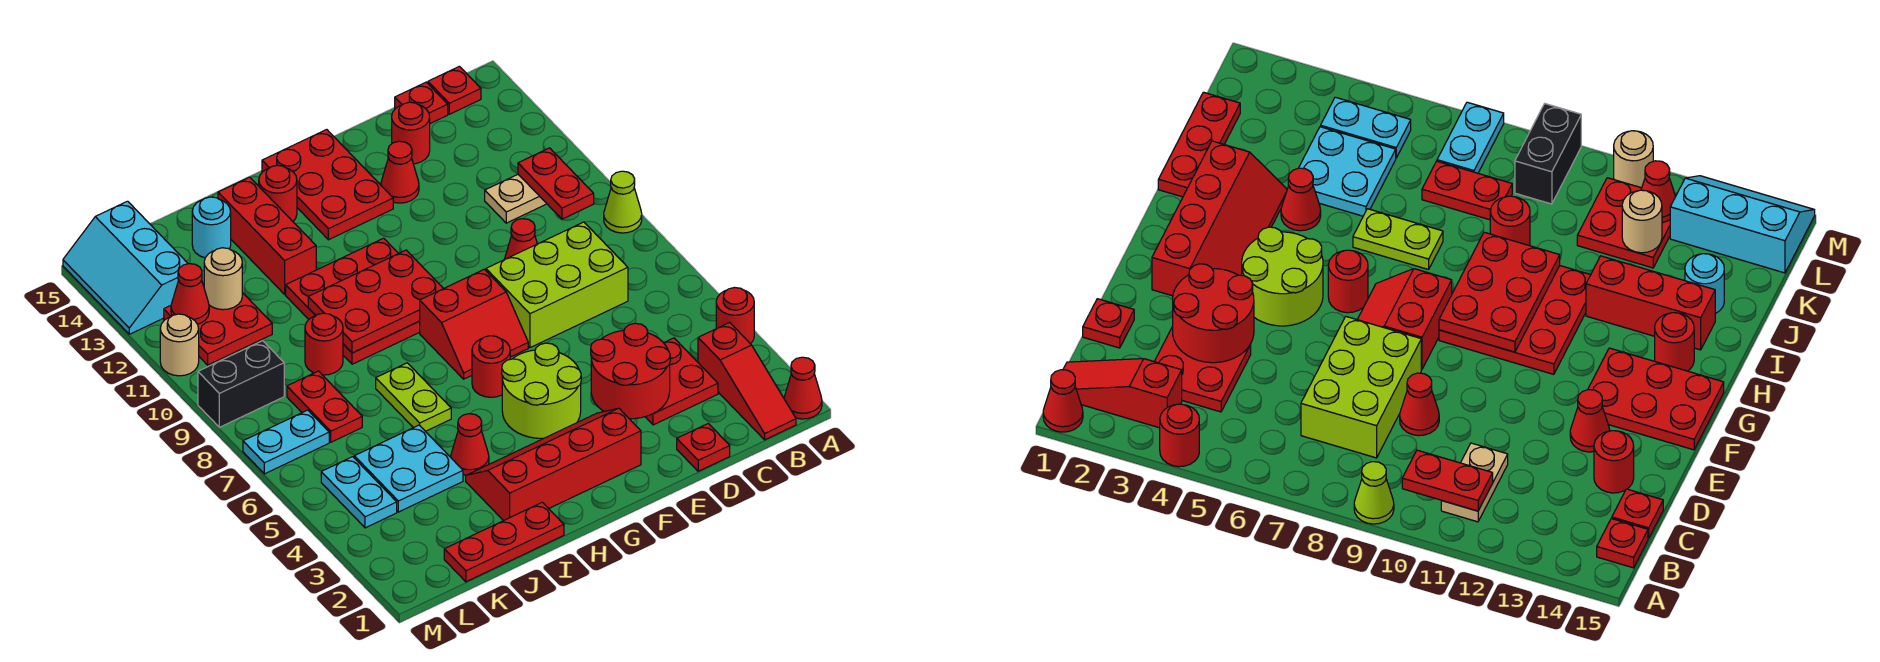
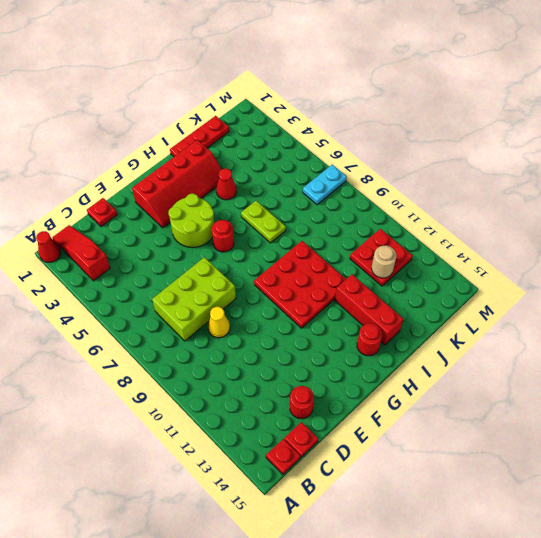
yellow cone D9 level 1 -> red cone D9 level 1
none -> red round brick A4 level 1
none -> lime cone A9 level 1
none -> tan plate B11:C11 level 1
none -> red plate C3:D4 level 1

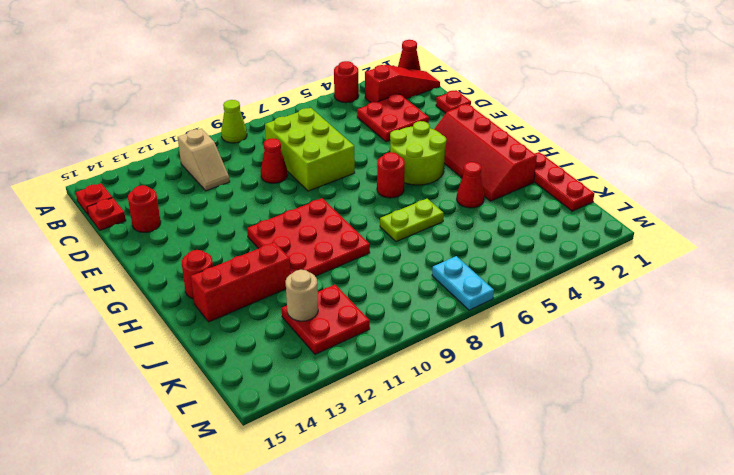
tan slope B11:C11 level 1 top B -> tan plate B11:C11 level 1
none -> red cone E13 level 1
none -> red slope F7:G8 level 1 top 8
none -> red plate F13:G15 level 1
none -> cyan plate J4:K5 level 1

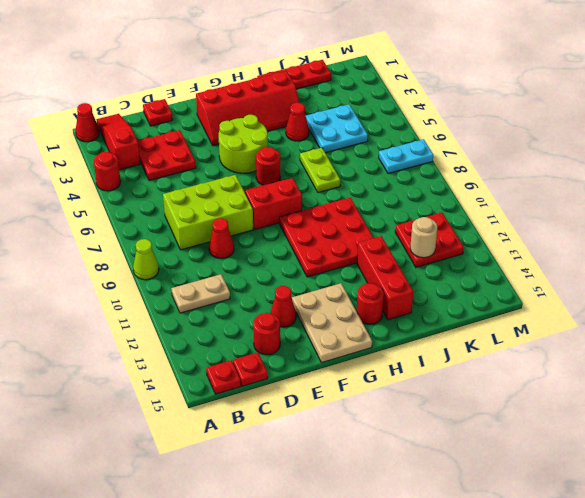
tan plate F13:G15 level 1 -> red plate F13:G15 level 1
none -> red round brick J9 level 1
none -> cyan round brick J14 level 1
none -> red plate K7:K8 level 1
none -> cyan plate L4:L5 level 1

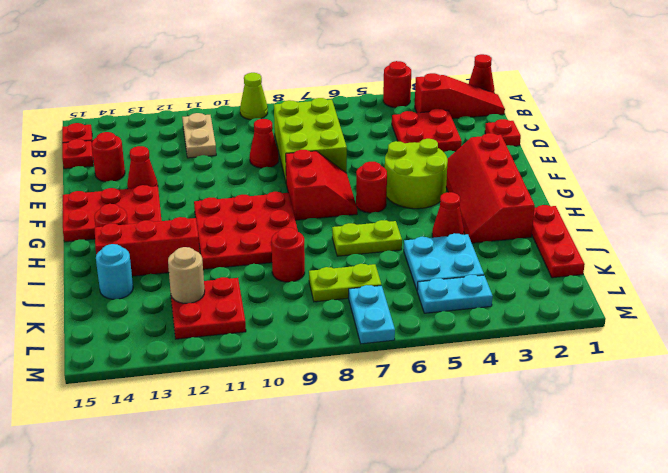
lime plate K7:K8 level 1 -> red plate K7:K8 level 1
none -> black brick L9:M9 level 1
none -> cyan slope L13:M15 level 1 top L
none -> tan round brick M11 level 1
none -> red plate B10:B11 level 2

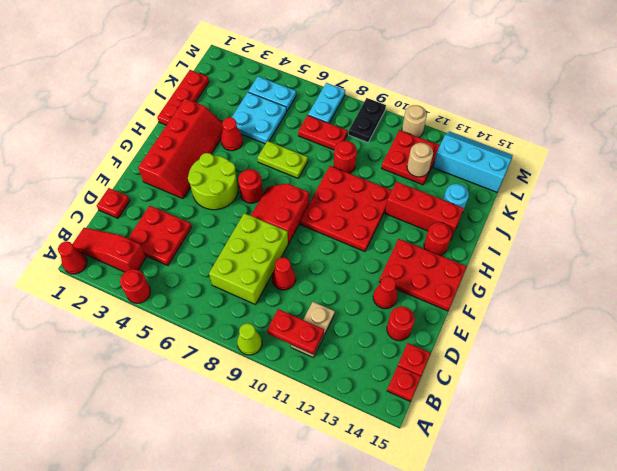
black plate L9:M9 level 1 -> black brick L9:M9 level 1
none -> red round brick D3:E4 level 2
none -> red plate G9:I10 level 2
none -> red cone L12 level 2

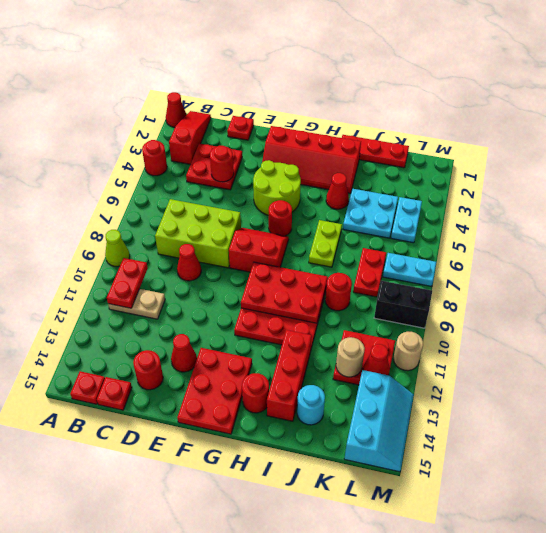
red round brick D4 level 2 -> red round brick D3:E4 level 2

